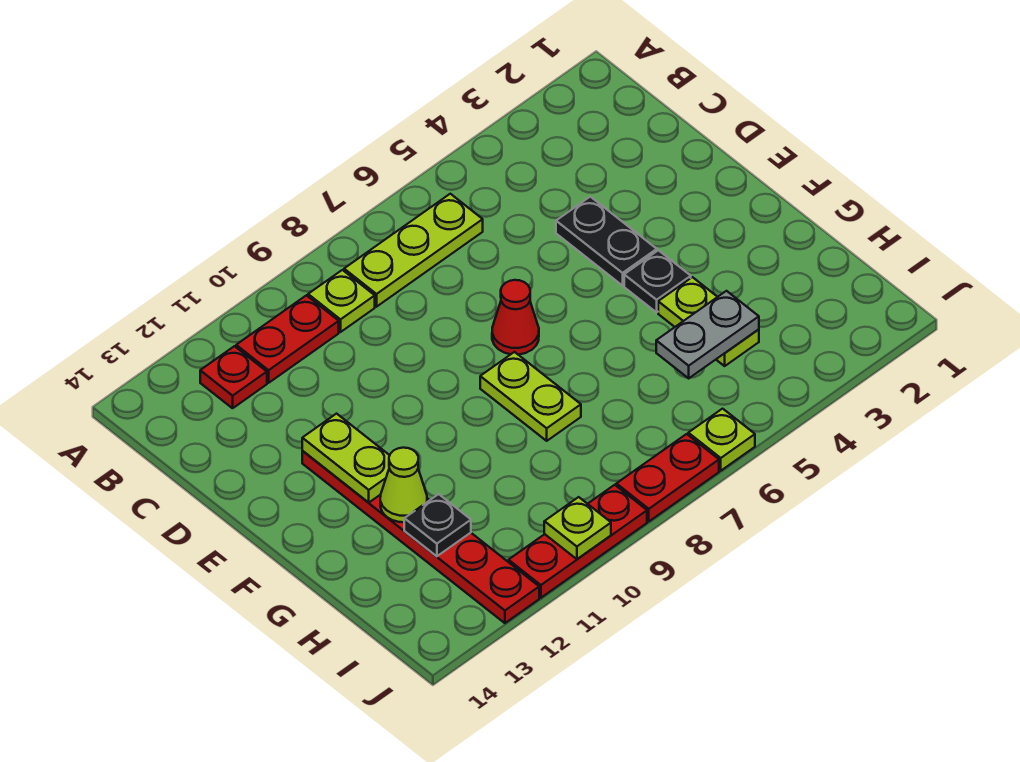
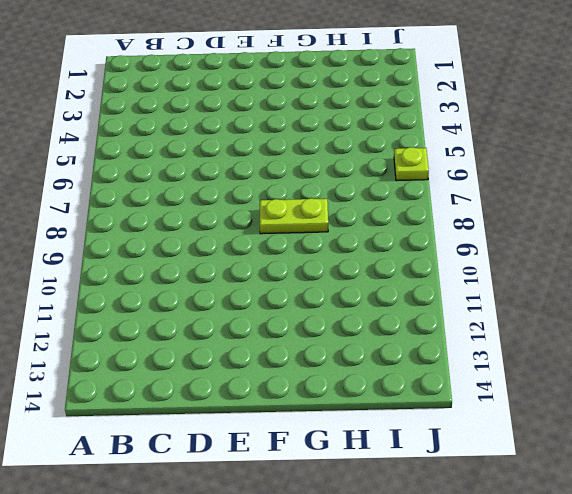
none -> lime plate B6:B8 level 1
none -> lime plate B9 level 1
none -> red plate B10:B11 level 1

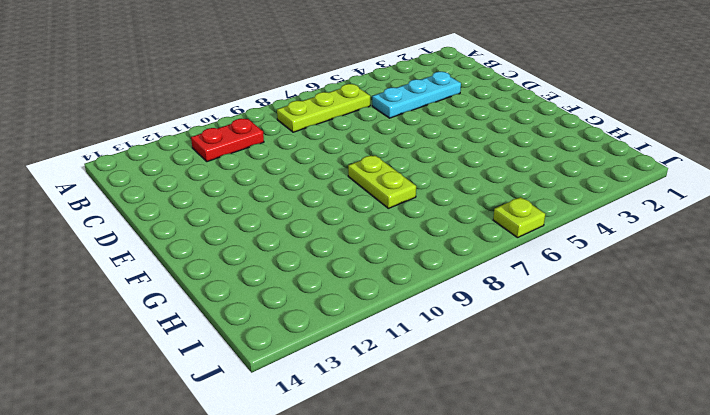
cyan plate C3:C5 level 1 -> none
none -> lime plate B9 level 1
none -> red plate B12 level 1
none -> black plate D4:E4 level 1

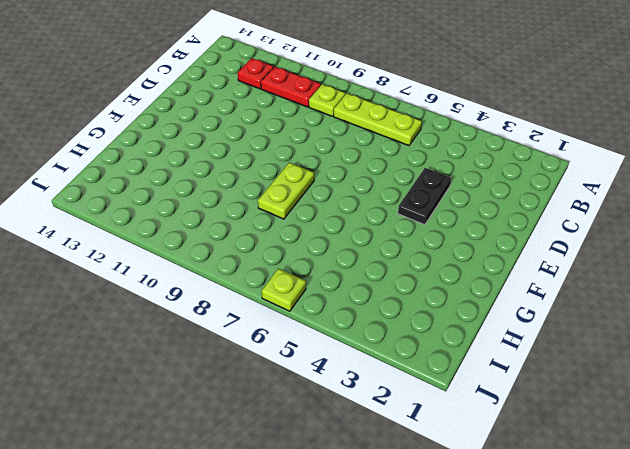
none -> red cone E7 level 1
none -> red plate E12:J12 level 1
none -> black plate F4 level 1

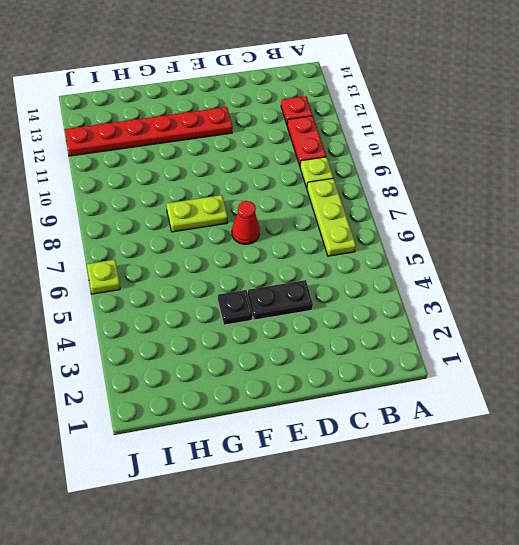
none -> lime plate G4:H4 level 1
none -> red plate J7:J8 level 1
none -> red plate J9:J11 level 1

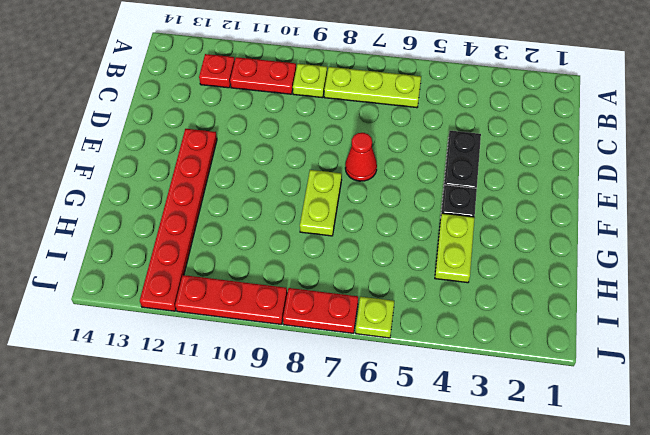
none -> lime plate E12:F12 level 2
none -> lime cone G12 level 2
none -> grey plate H4:H5 level 2

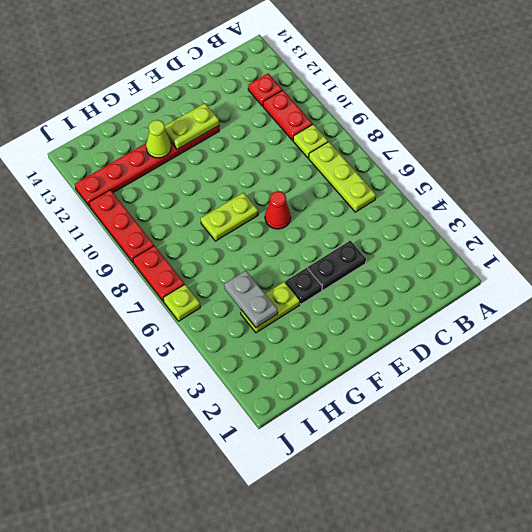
none -> black plate H12 level 2
none -> lime plate J10 level 2

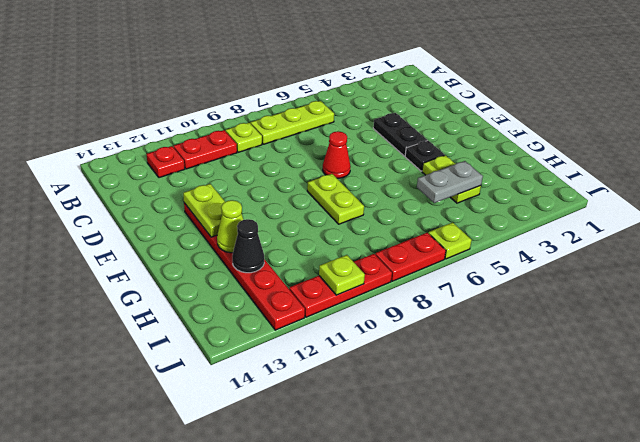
black cone H12 level 2 -> black plate H12 level 2

